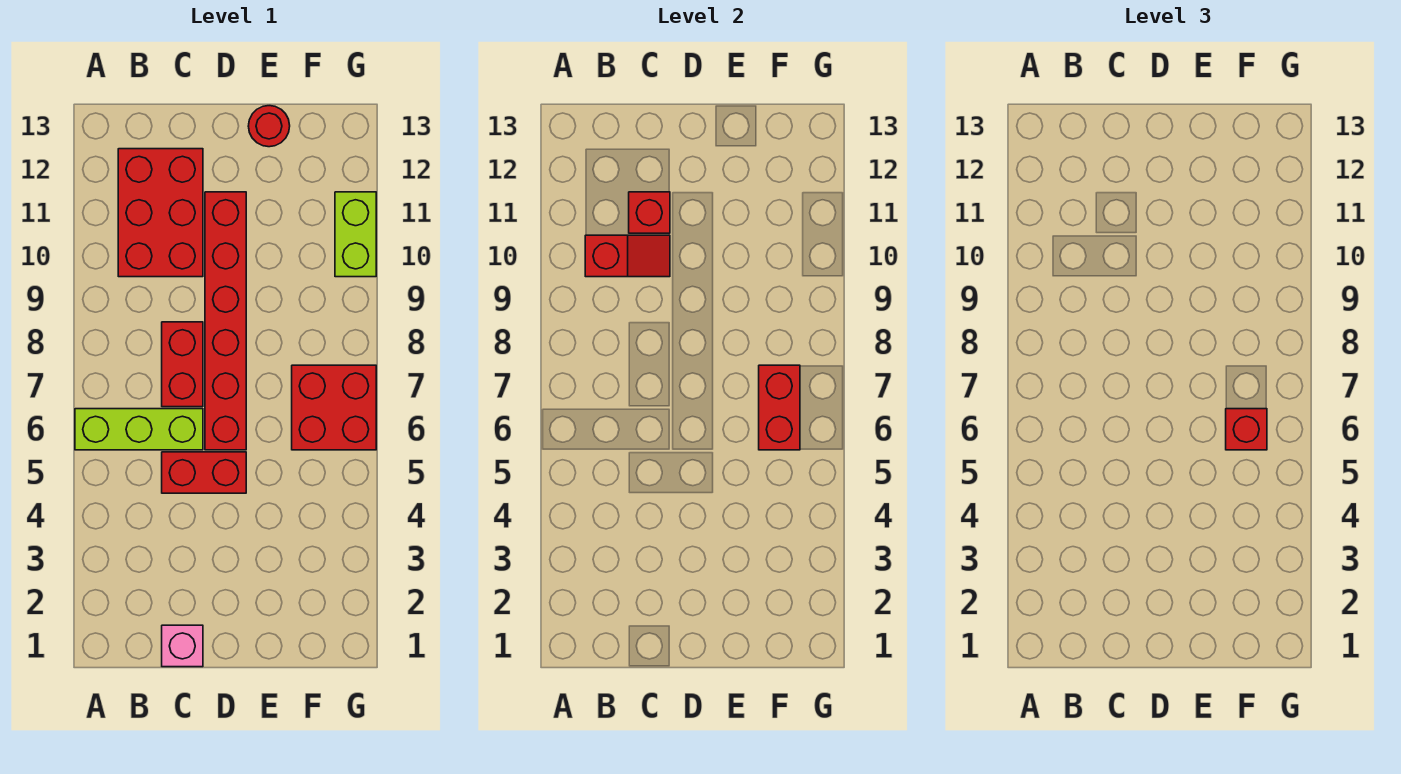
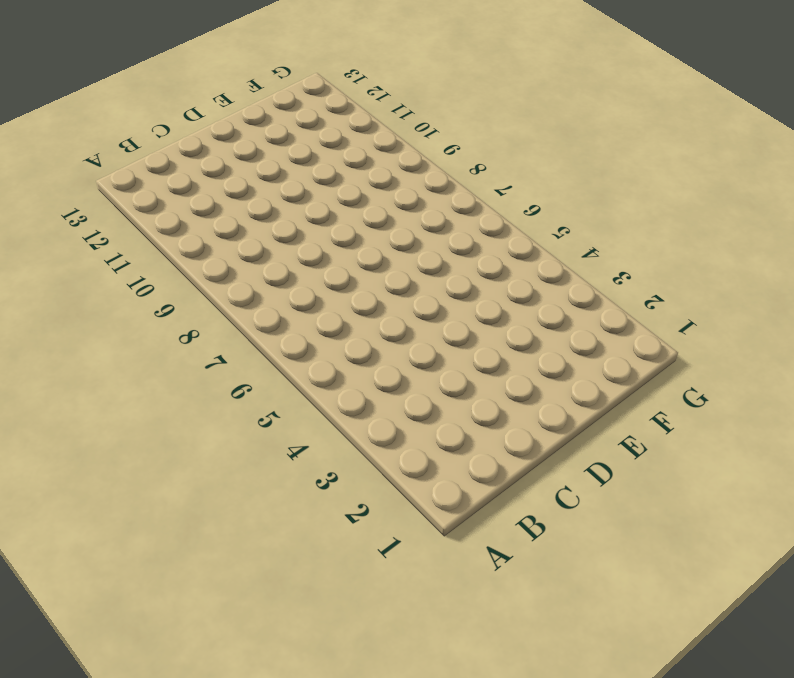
none -> lime brick A6:C6 level 1
none -> red brick B10:C12 level 1
none -> pink brick C1 level 1

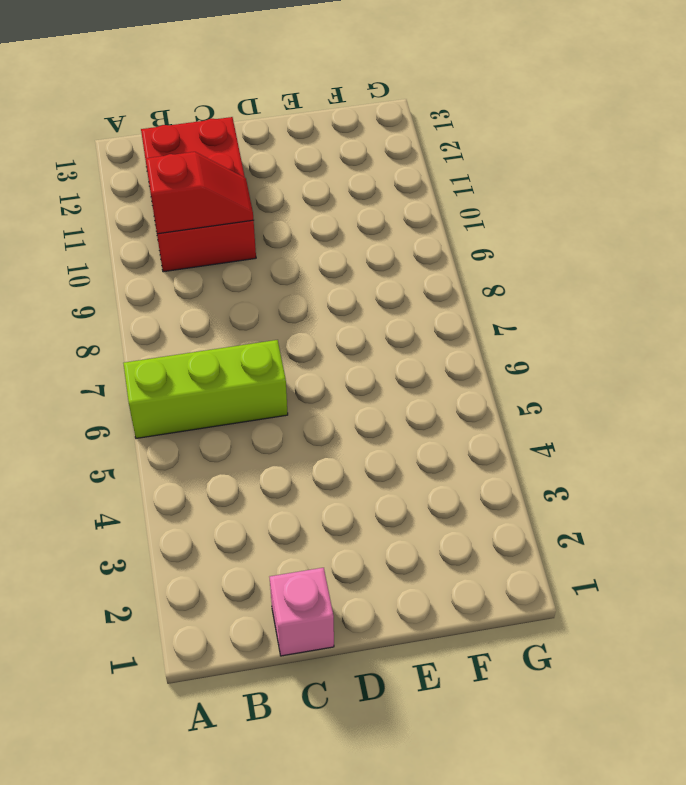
none -> red brick C5:D5 level 1
none -> red brick C7:C8 level 1
none -> red brick D6:D11 level 1

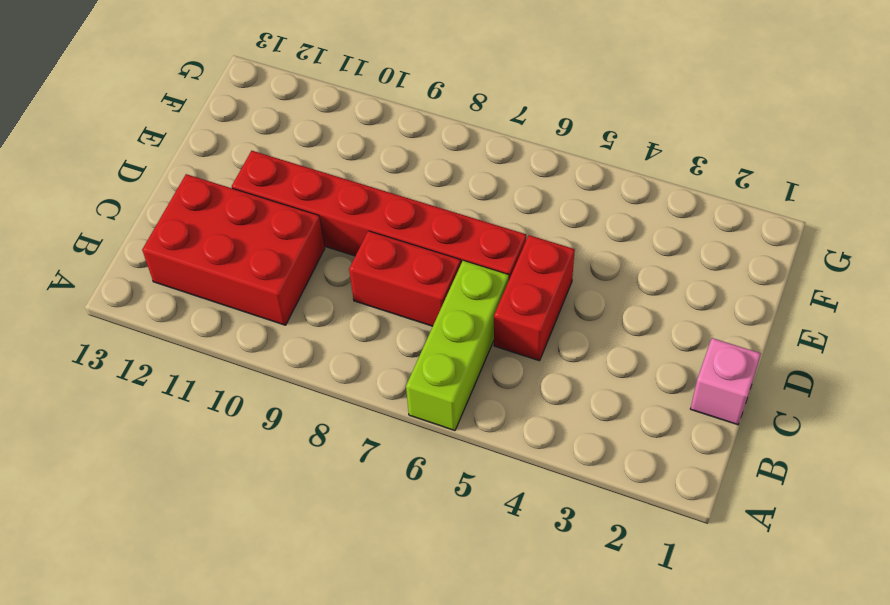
none -> red round brick E13 level 1
none -> red brick F6:G7 level 1
none -> lime brick G10:G11 level 1

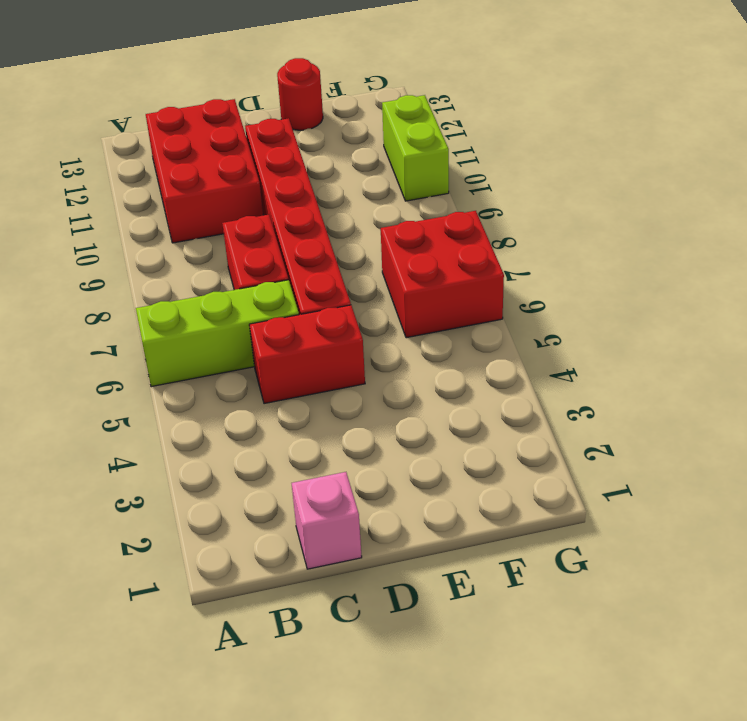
none -> red slope B10:C10 level 2 top B
none -> red brick C11 level 2
none -> red brick F6:F7 level 2

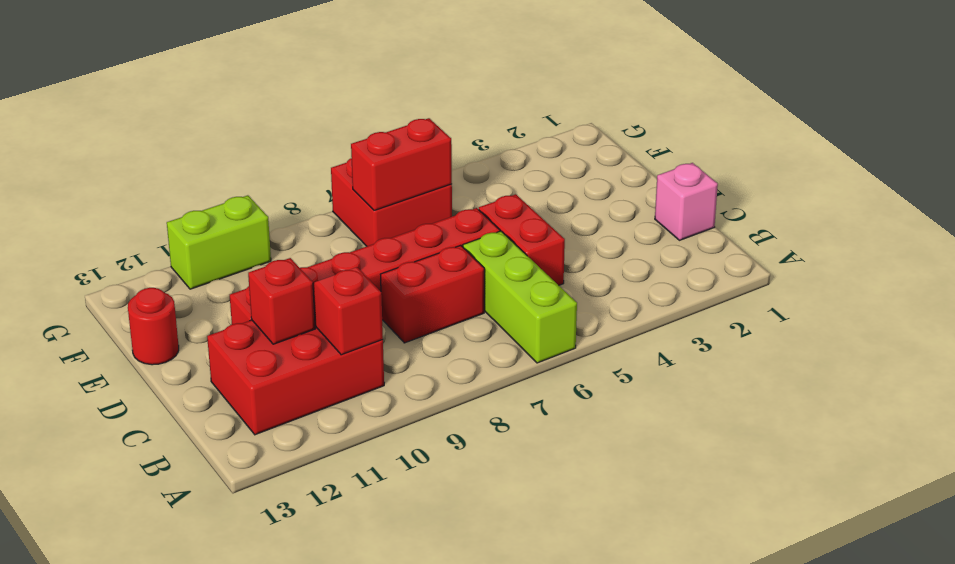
none -> red brick F6 level 3

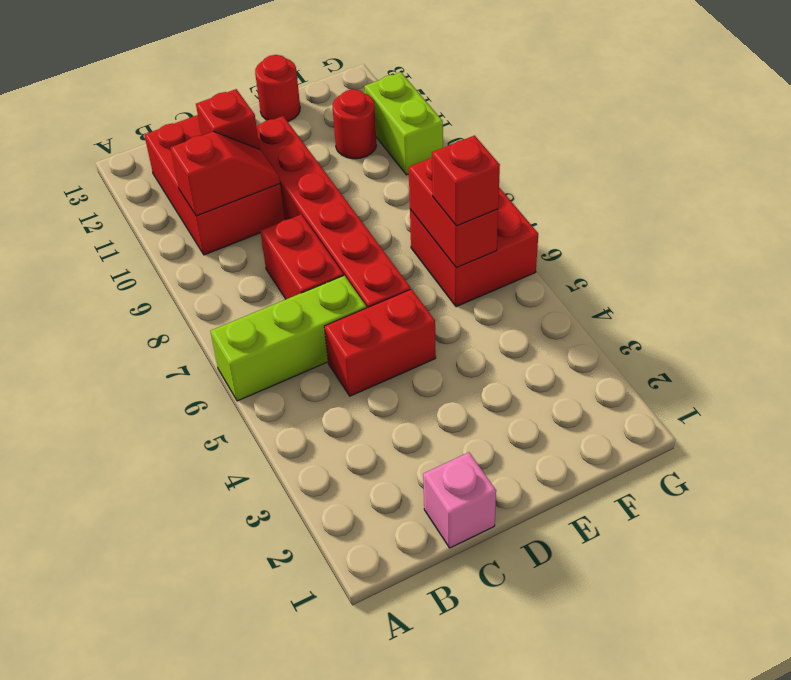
red round brick F11 level 1 -> none

